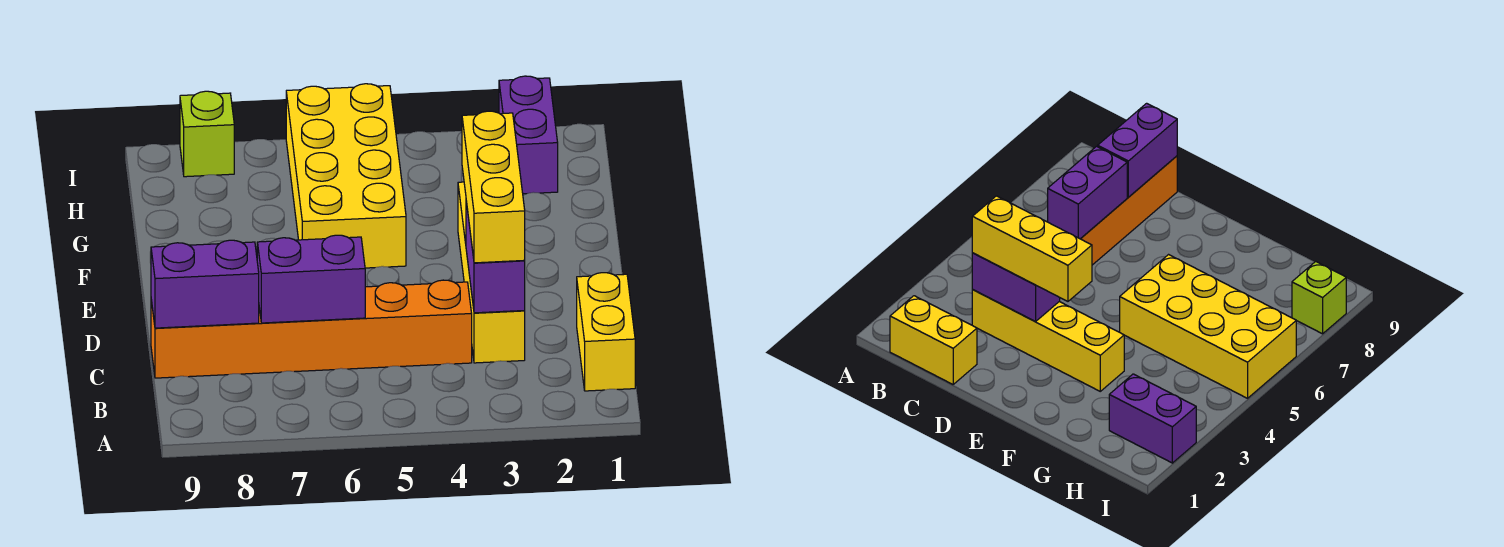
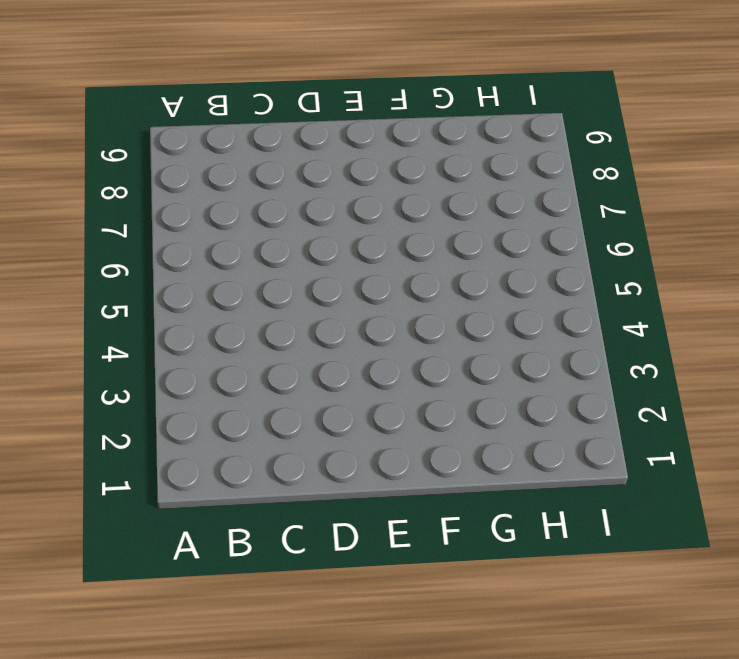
none -> yellow brick B1:C1 level 1
none -> yellow brick C3:F3 level 1

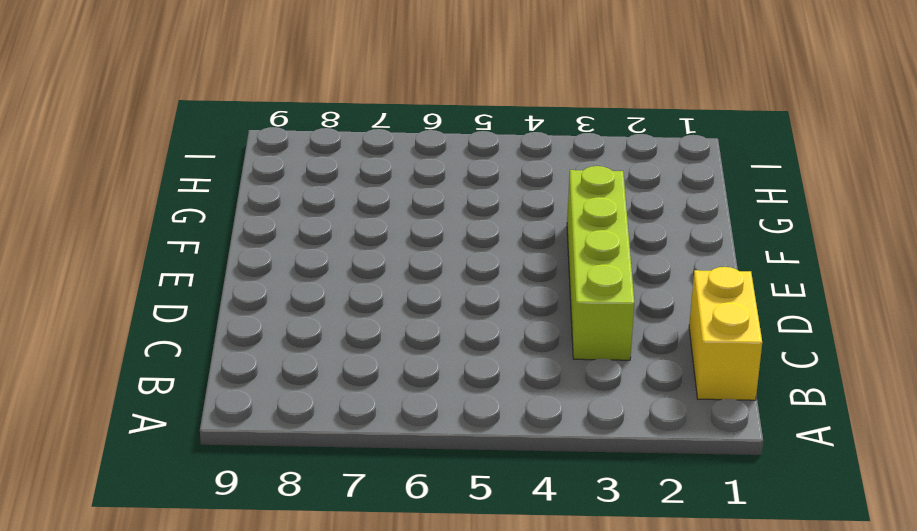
lime brick C3:F3 level 1 -> yellow brick C3:F3 level 1
none -> orange brick C4:C9 level 1
none -> yellow brick F5:I6 level 1

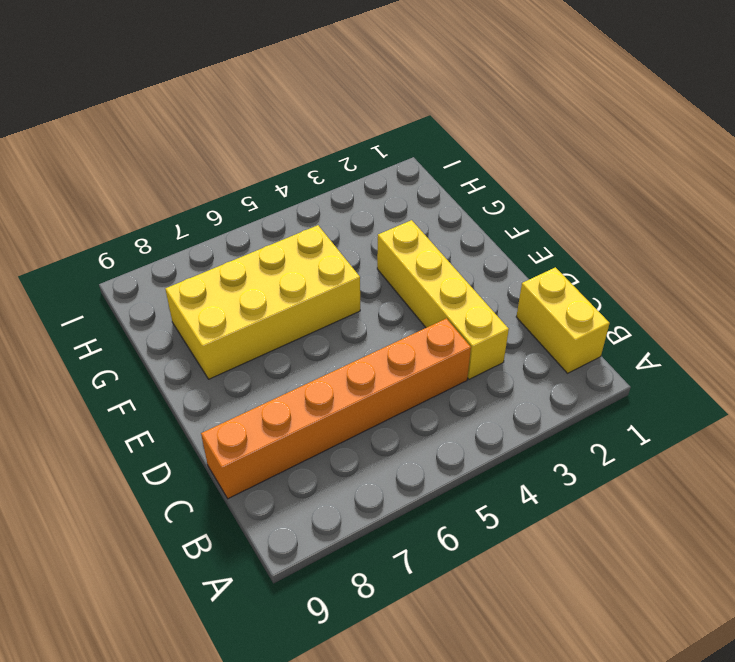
yellow brick F5:G8 level 1 -> yellow brick F5:I6 level 1
none -> purple brick H2:I2 level 1
none -> lime brick I8 level 1

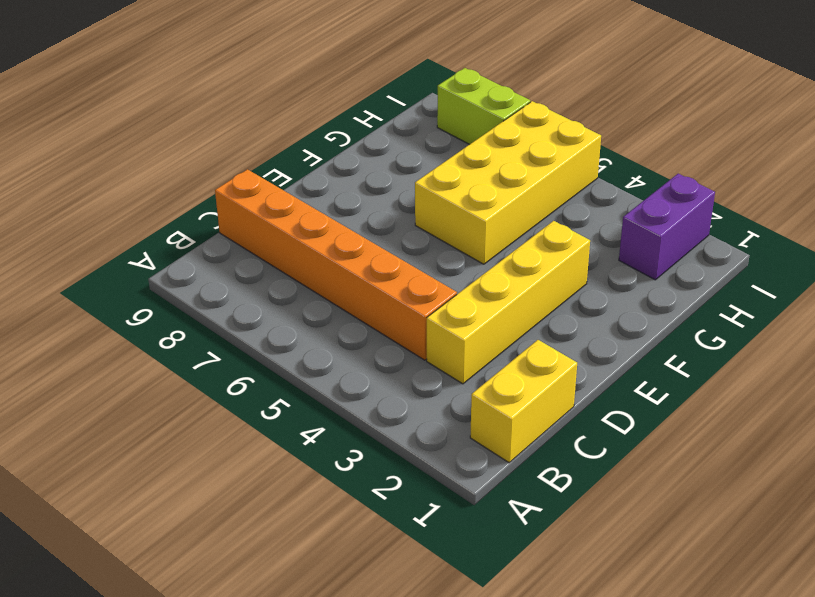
lime brick I7:I8 level 1 -> lime brick I8 level 1
none -> purple brick C3:D3 level 2
none -> purple brick C6:C7 level 2

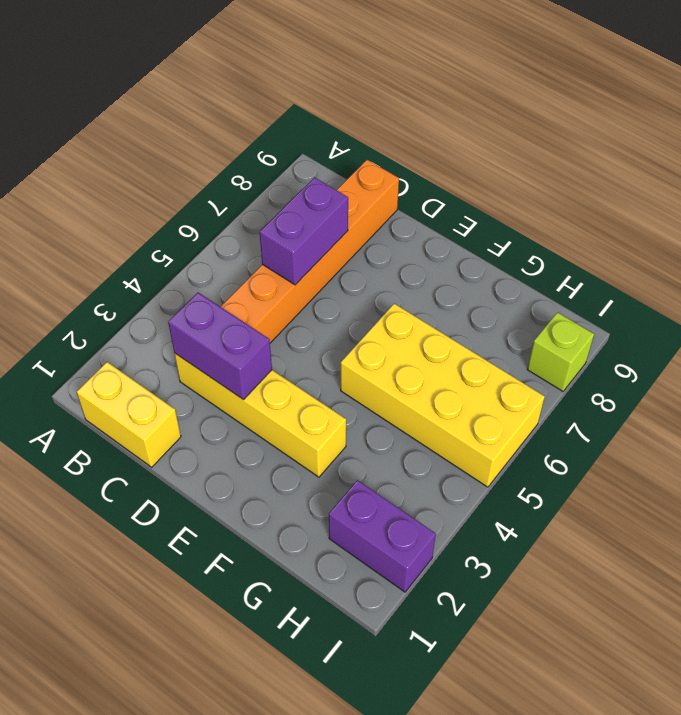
none -> purple brick C8:C9 level 2
none -> yellow brick C3:E3 level 3

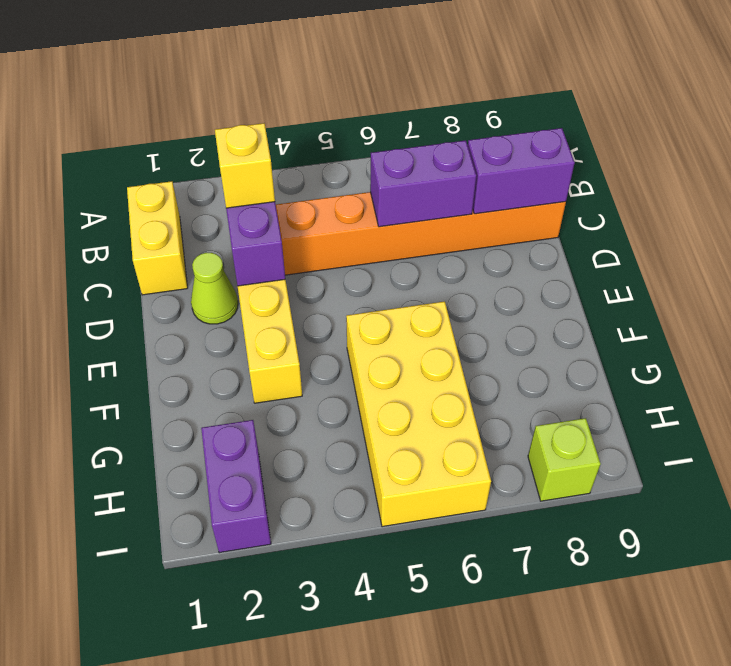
yellow brick C3 level 3 -> yellow brick C3:E3 level 3
lime cone D2 level 1 -> none

